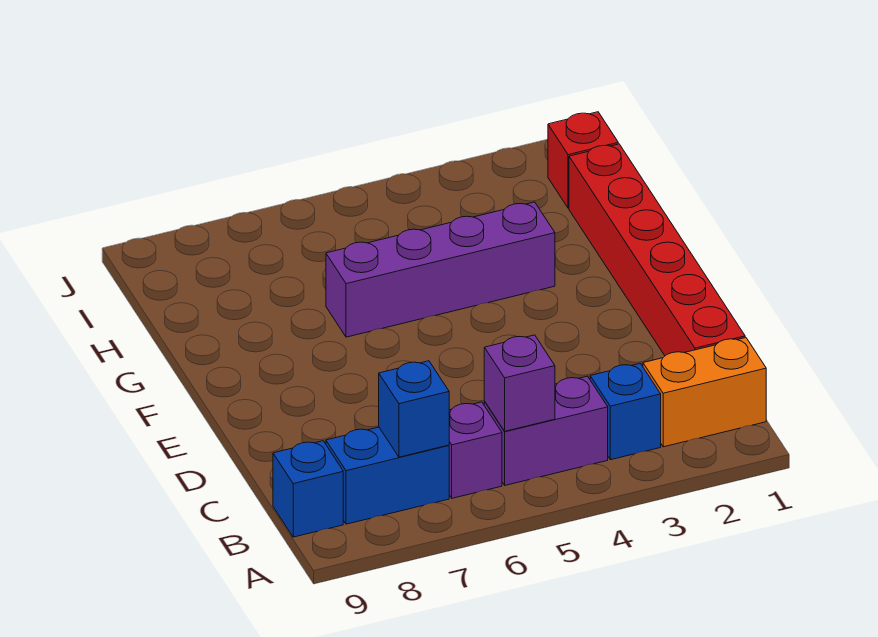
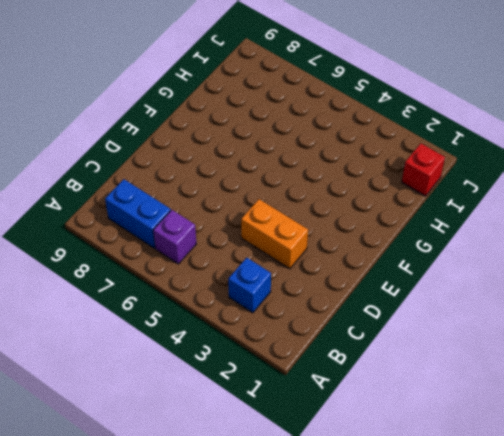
orange brick D3:D4 level 1 -> orange brick B1:B2 level 1
none -> purple brick B4:B5 level 1
none -> blue brick B9 level 1

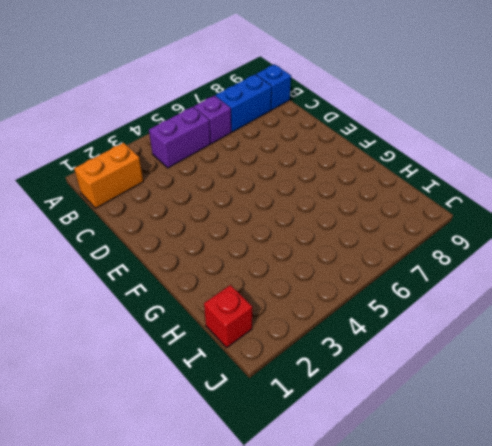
none -> blue brick B3 level 1
none -> red brick C1:H1 level 1

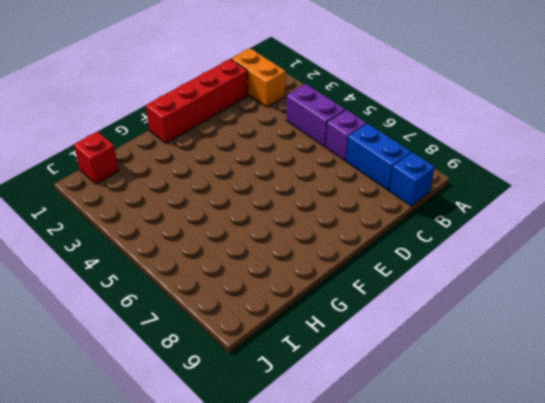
red brick C1:F1 level 1 -> red brick C1:H1 level 1
none -> blue brick B3 level 1
none -> purple brick G3:G6 level 1

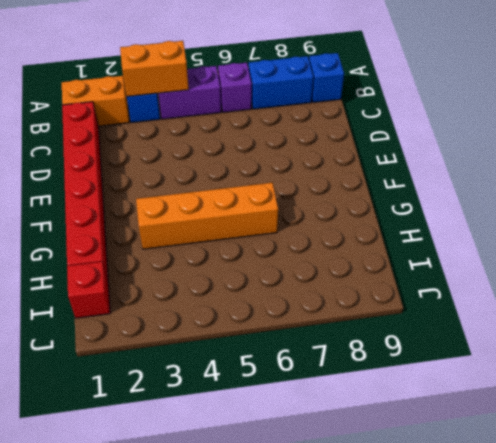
orange brick B3:B4 level 2 -> none
orange brick G3:G6 level 1 -> purple brick G3:G6 level 1
none -> purple brick B5 level 2
none -> blue brick B7 level 2

